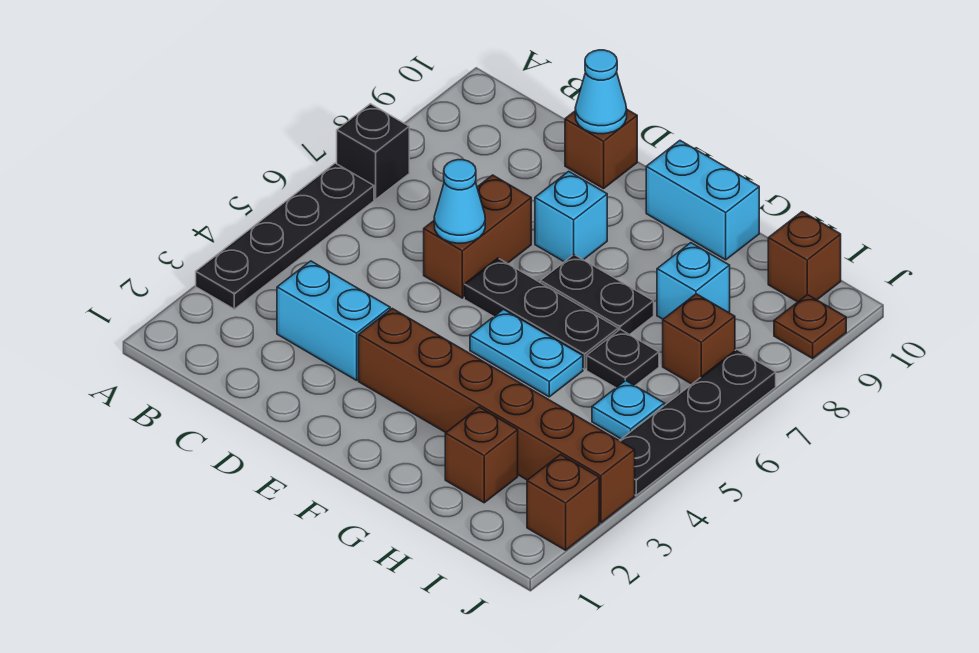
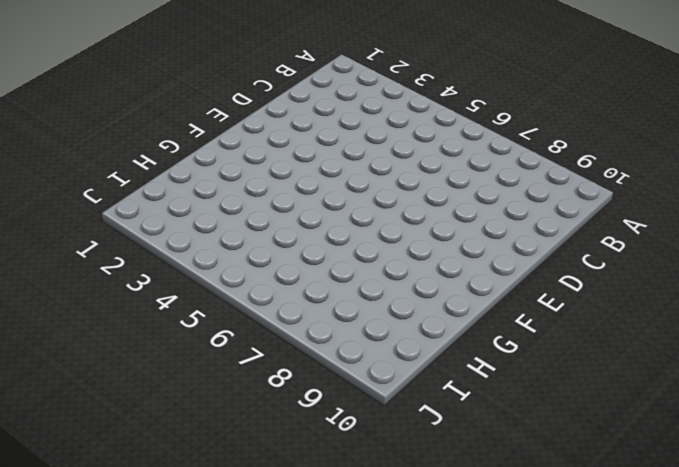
none -> black plate A3:A6 level 1
none -> black brick A7 level 1
none -> cyan brick C3:D3 level 1

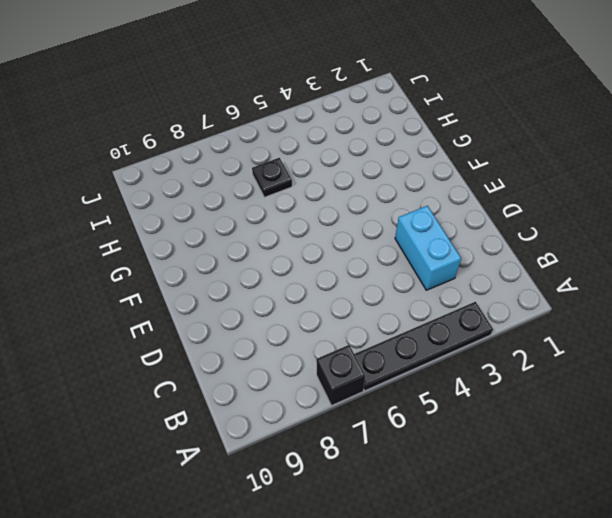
none -> brown brick D6:D7 level 1
none -> brown brick D10 level 1
none -> brown brick E3:J3 level 1

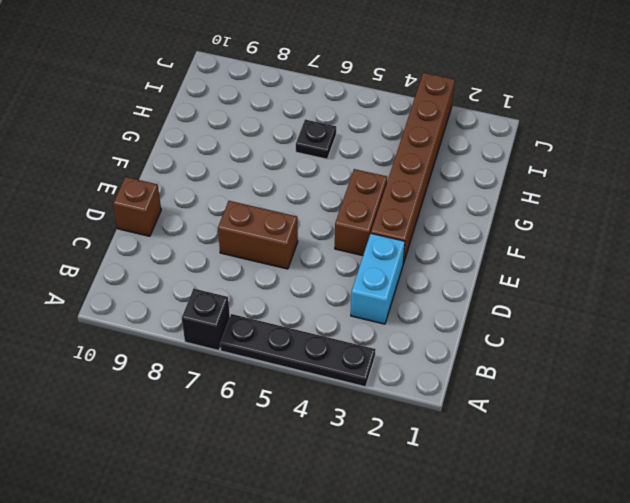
brown brick E4:F4 level 1 -> none
none -> black plate E6:G6 level 1
none -> cyan brick E8 level 1
none -> cyan plate F5:G5 level 1

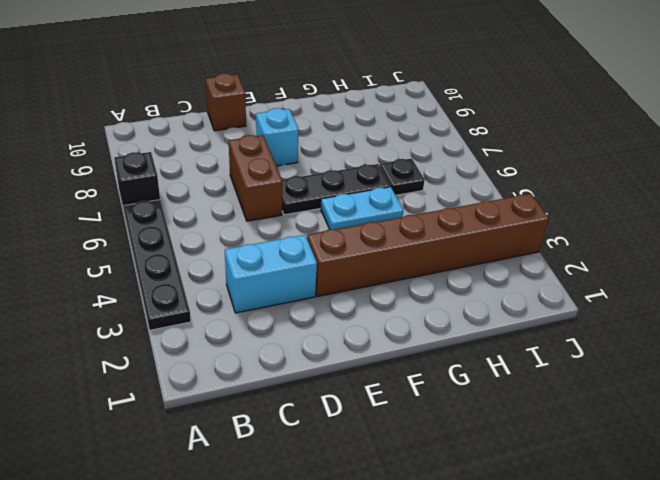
none -> black plate F7:G7 level 1
none -> cyan brick F10:G10 level 1
none -> brown brick H2 level 1

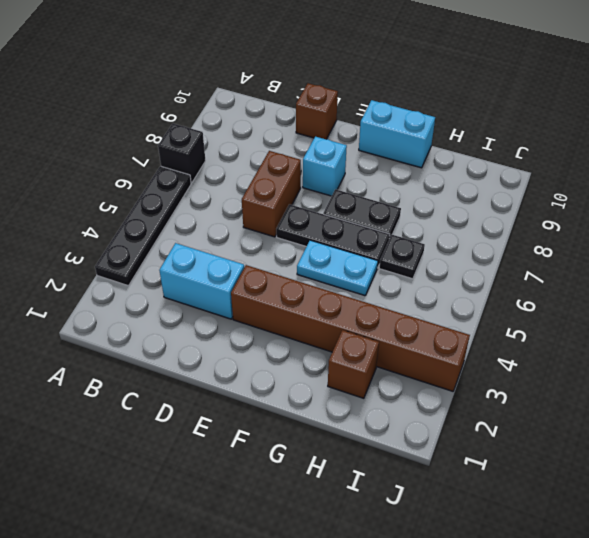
none -> cyan brick H8 level 1
none -> cyan plate I5 level 1
none -> brown brick I7 level 1

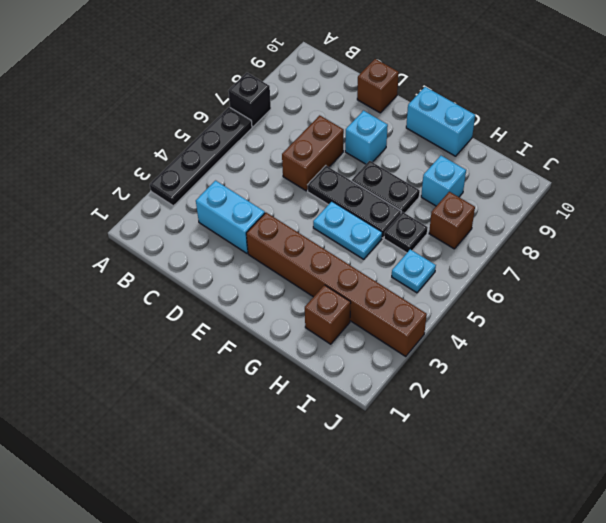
none -> brown brick I10 level 1
none -> brown brick J2 level 1
none -> black plate J4:J7 level 1

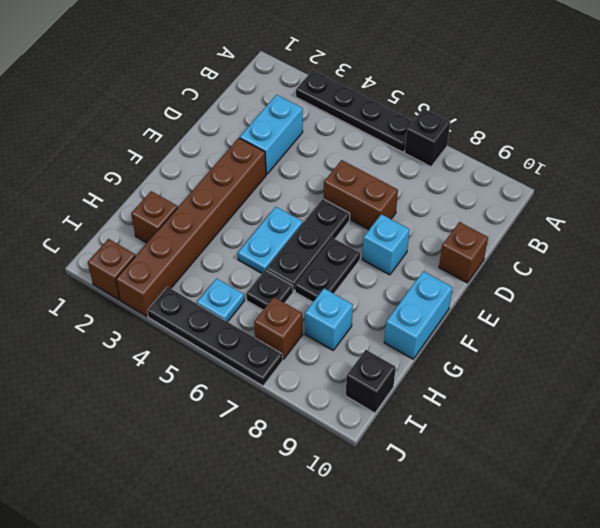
black brick I10 level 1 -> brown brick I10 level 1
none -> brown plate J9 level 1
none -> cyan cone D6 level 2
none -> cyan cone D10 level 2

